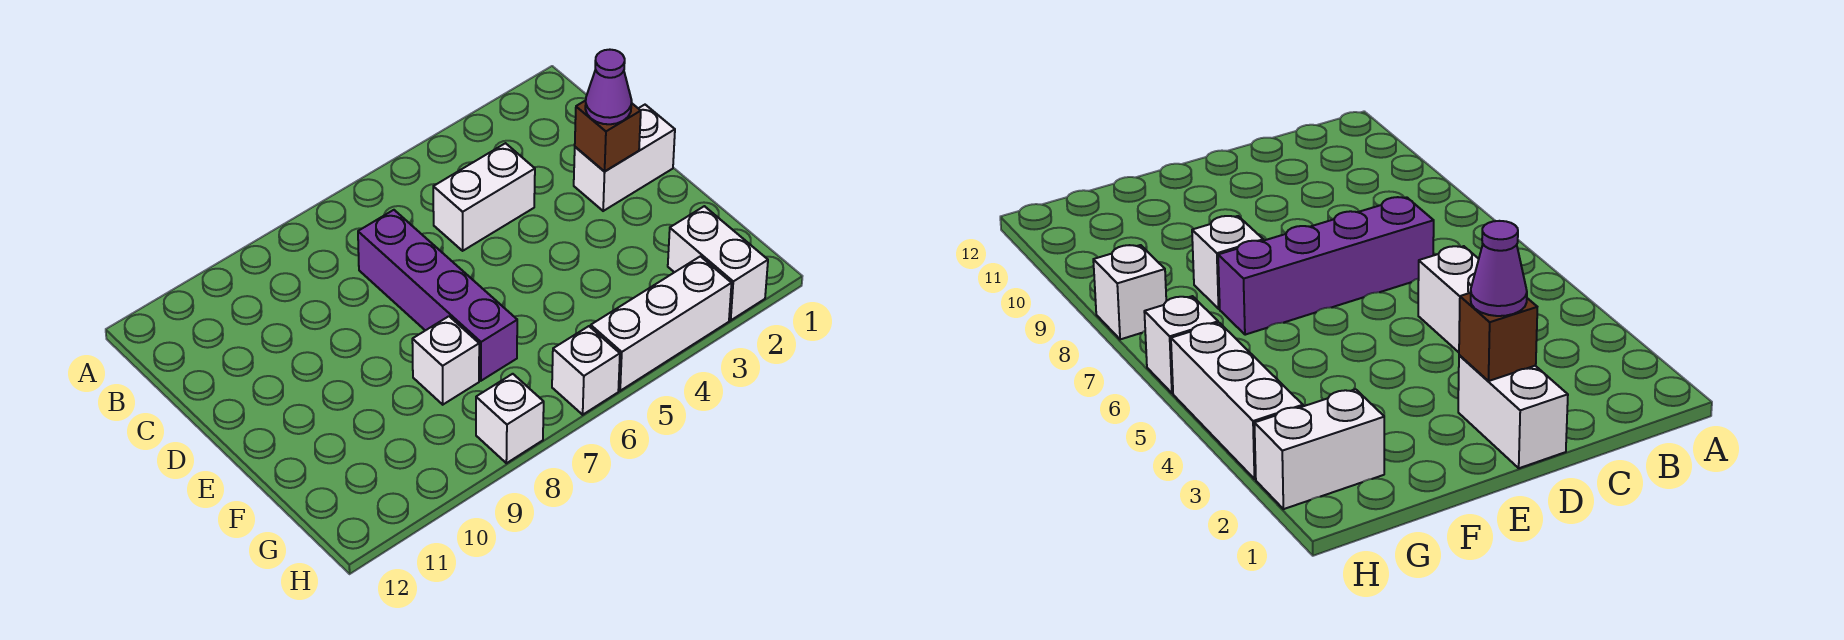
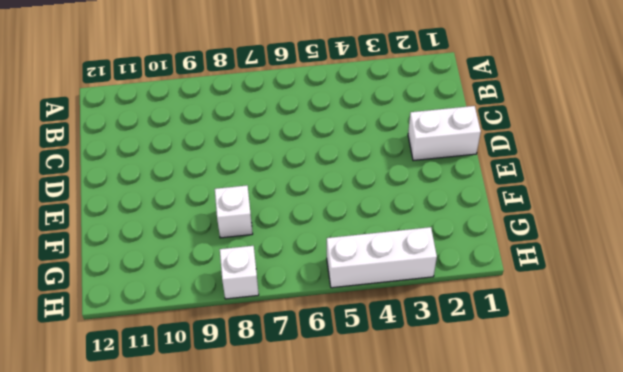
none -> white brick C4:C5 level 1
none -> purple brick C7:F7 level 1

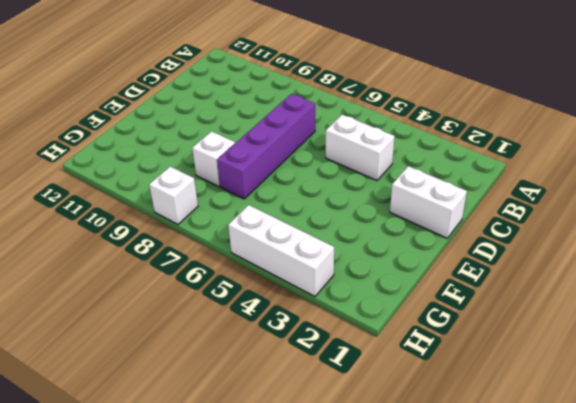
none -> white brick G2:H2 level 1
none -> white brick H6 level 1

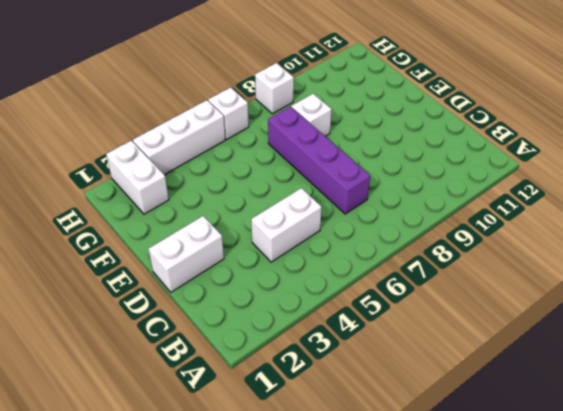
none -> brown brick D2 level 2
none -> purple cone D2 level 3

